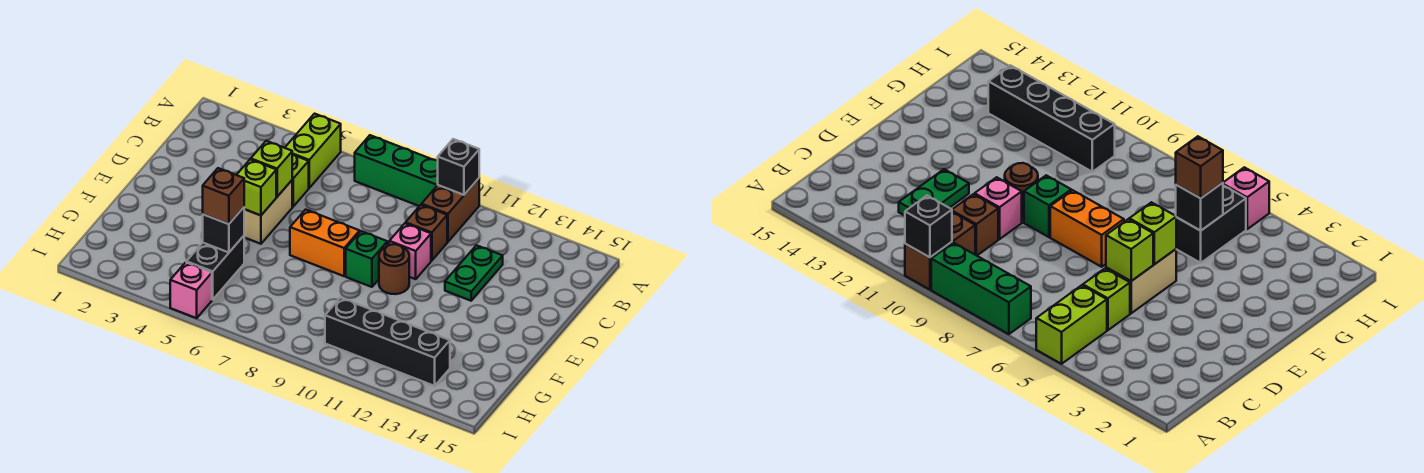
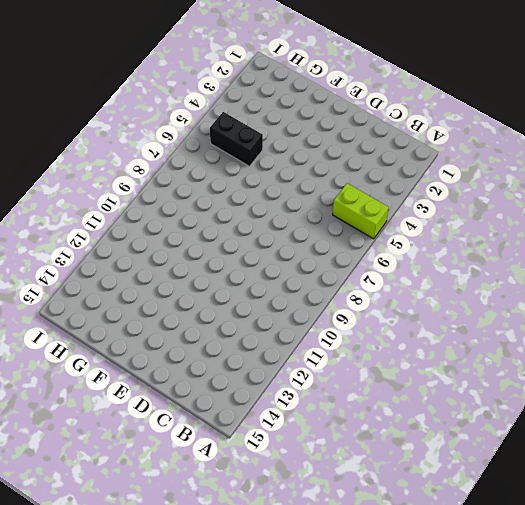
none -> green brick A7:A9 level 1
none -> brown brick A10:B10 level 1
none -> lime brick C5 level 1

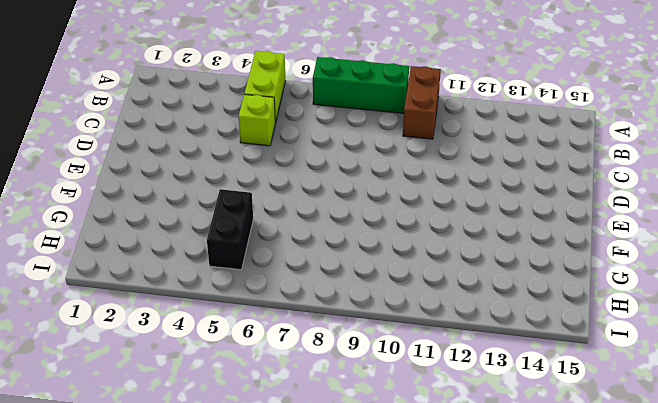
none -> brown brick C10 level 1
none -> green plate C12:D12 level 1
none -> tan brick D5:E5 level 1

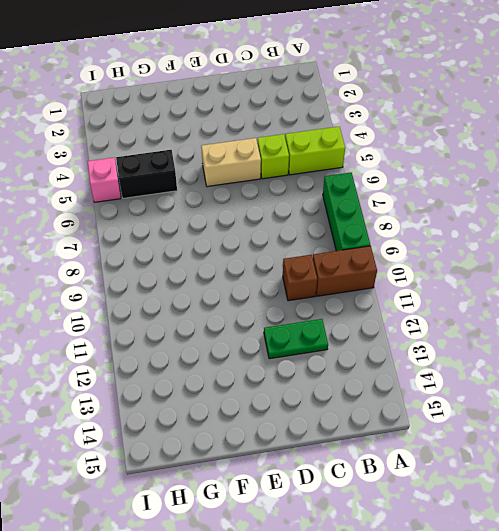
none -> pink brick D10 level 1
none -> orange brick E7:E8 level 1
none -> green brick E9 level 1

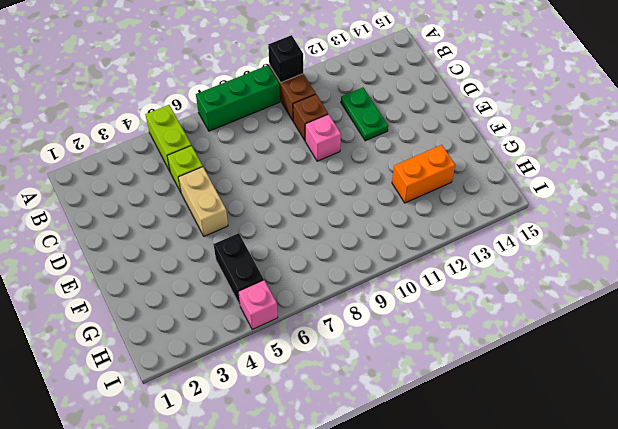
orange brick G12:G13 level 1 -> orange brick E7:E8 level 1
none -> green brick E9 level 1
none -> brown round brick E10 level 1
none -> black brick H10:H13 level 1

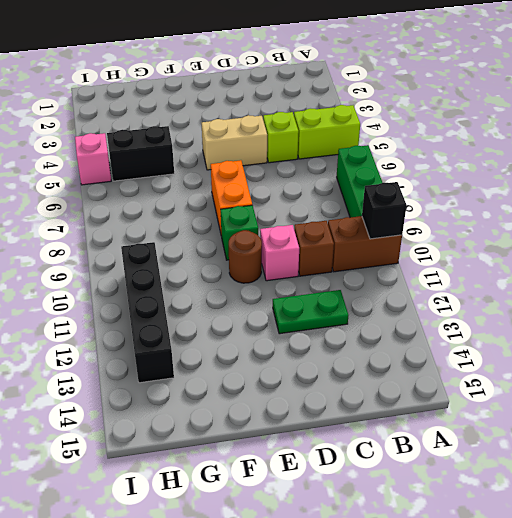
none -> lime brick D5 level 2
none -> lime brick E5 level 2
none -> black brick G5 level 2

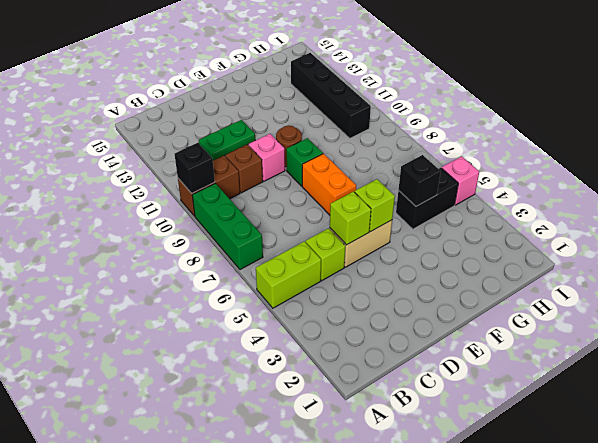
none -> brown brick G5 level 3

